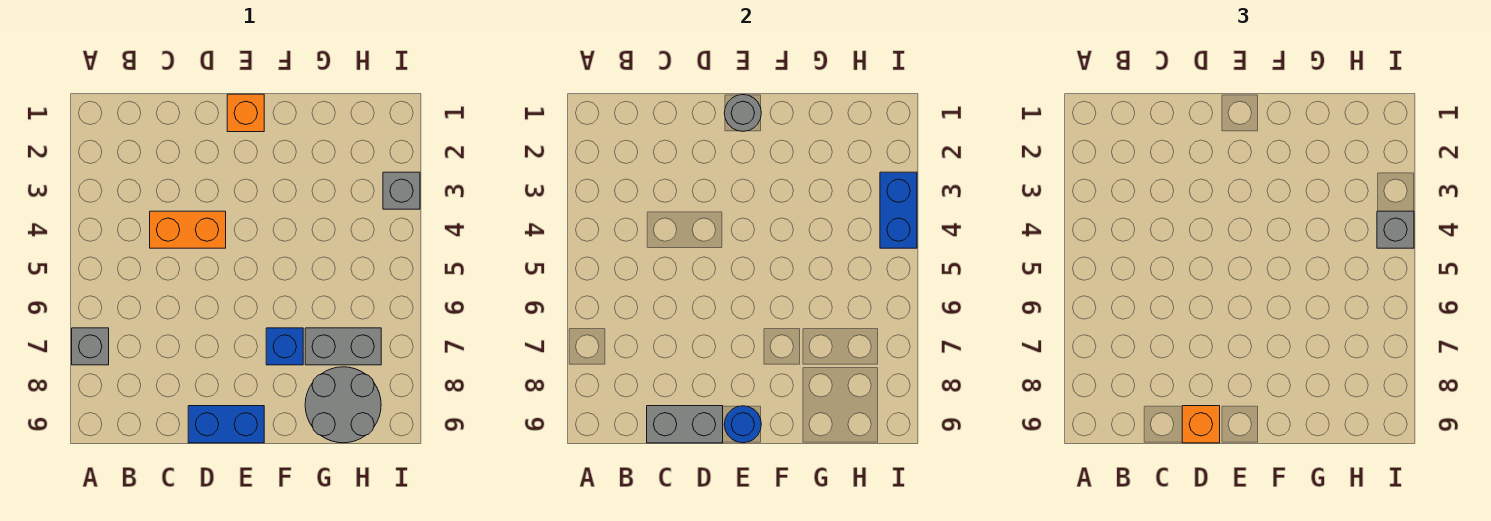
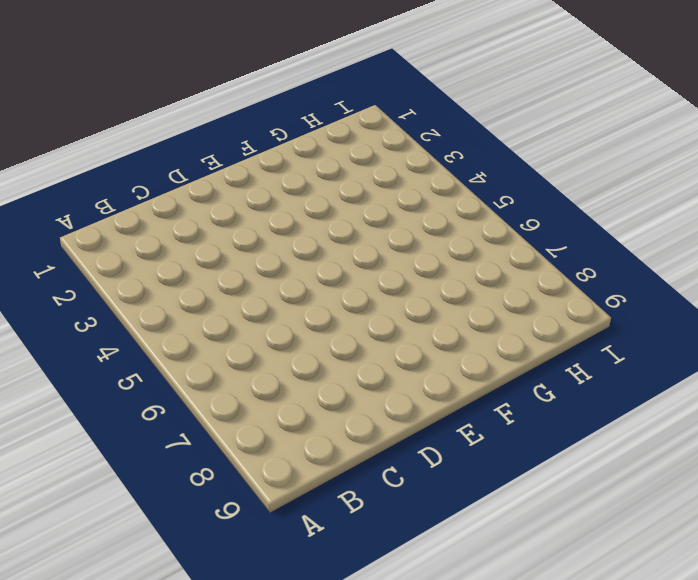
none -> grey brick A7 level 1
none -> orange brick C4:D4 level 1
none -> blue brick D9:E9 level 1

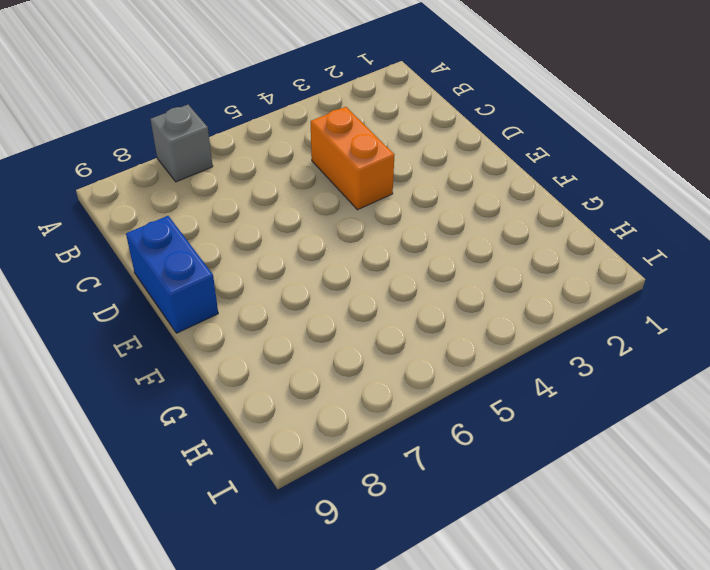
none -> orange brick E1 level 1
none -> blue brick F7 level 1
none -> grey brick G7:H7 level 1

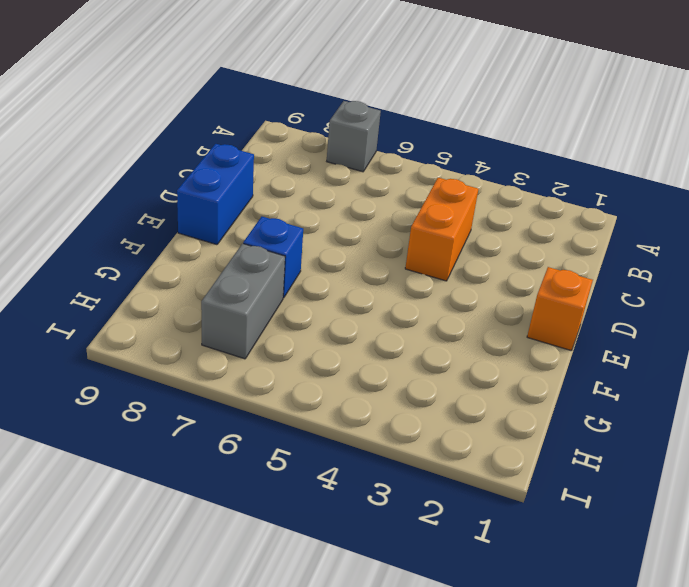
none -> grey round brick G8:H9 level 1
none -> grey brick I3 level 1
none -> grey brick C9:D9 level 2

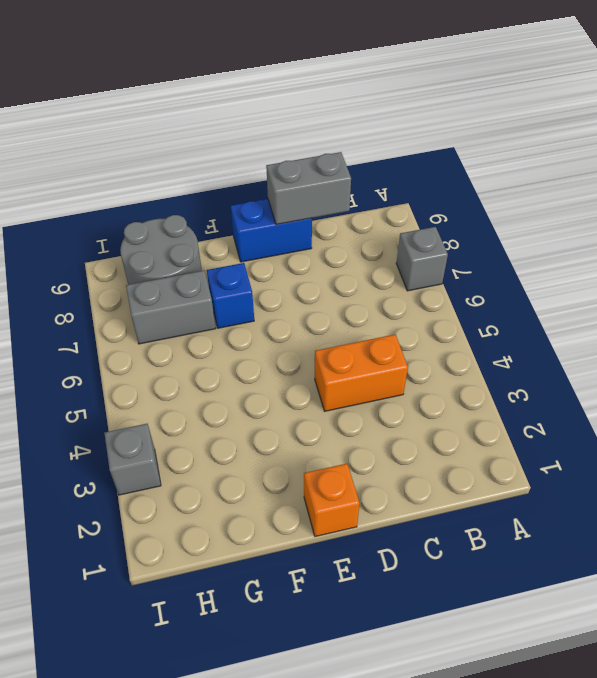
none -> grey round brick E1 level 2
none -> blue round brick E9 level 2
none -> blue brick I3:I4 level 2

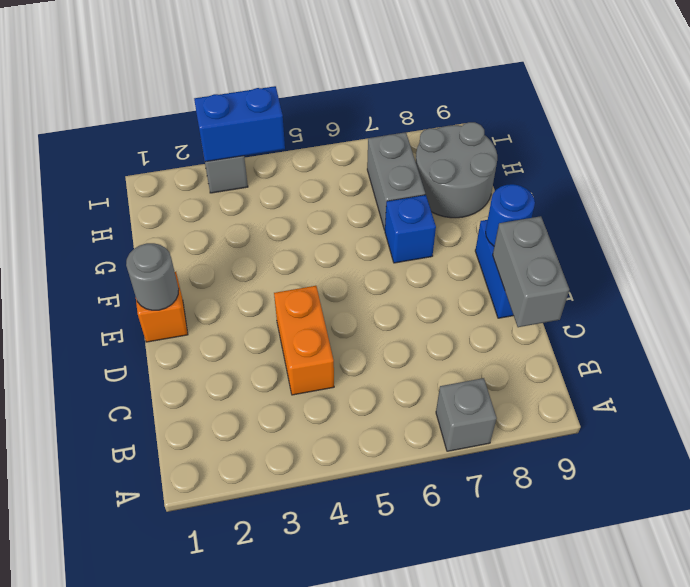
none -> orange brick D9 level 3
none -> grey brick I4 level 3

